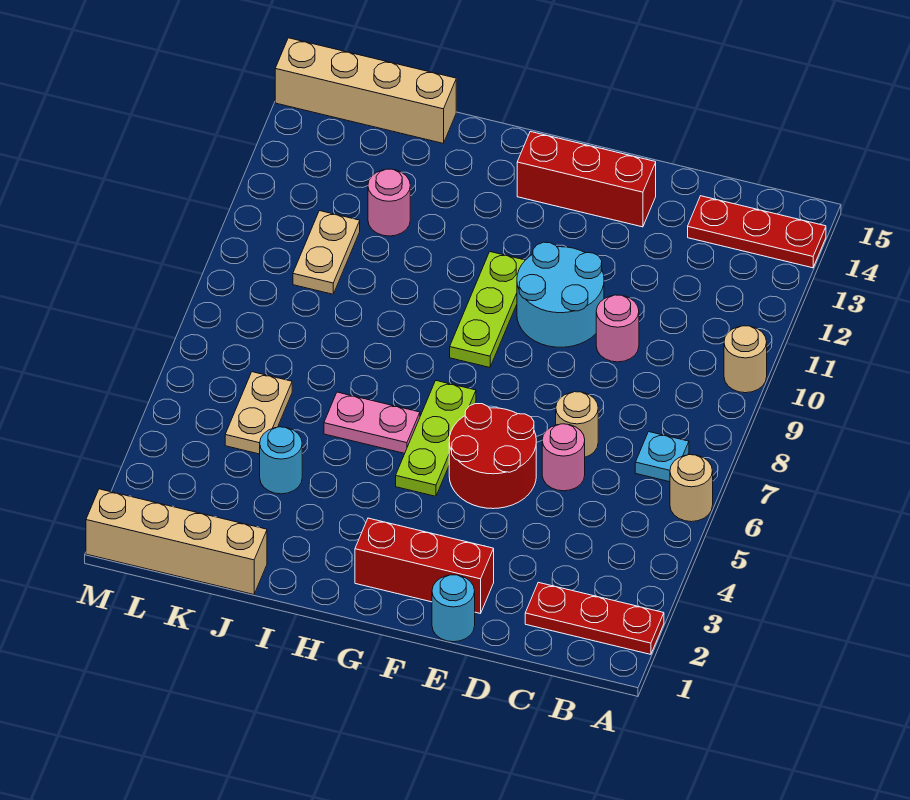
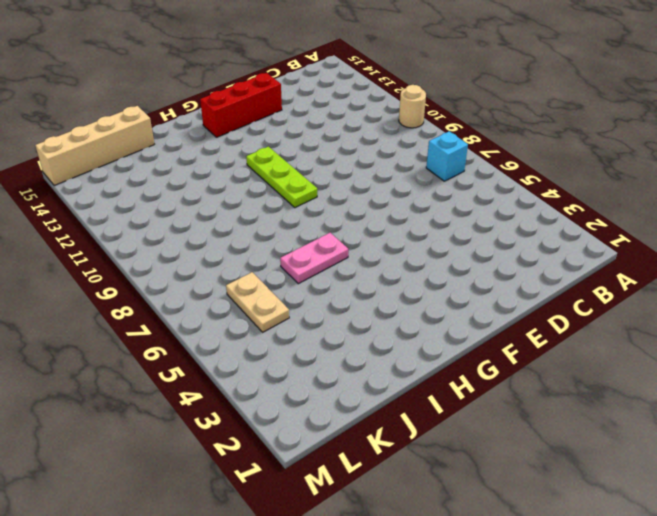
cyan brick B7 level 1 -> cyan plate B7 level 1
none -> red plate A2:C2 level 1
none -> tan round brick A6 level 1
none -> red plate A14:C14 level 1

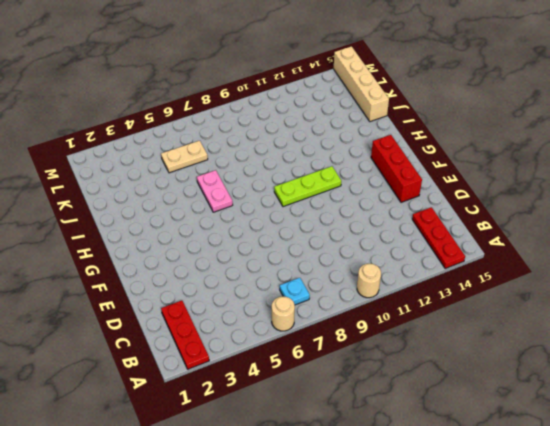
none -> pink round brick D6 level 1
none -> tan round brick D7 level 1
none -> pink round brick D10 level 1

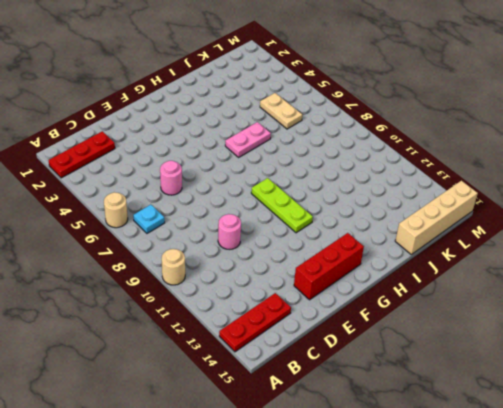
none -> tan round brick D7 level 1
none -> cyan round brick E1 level 1
none -> red brick E2:G2 level 1

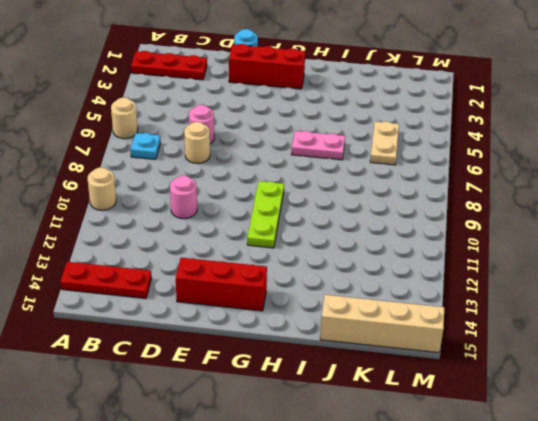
none -> red round brick E5:F6 level 1
none -> cyan round brick E10:F11 level 1
none -> lime plate G5:G7 level 1

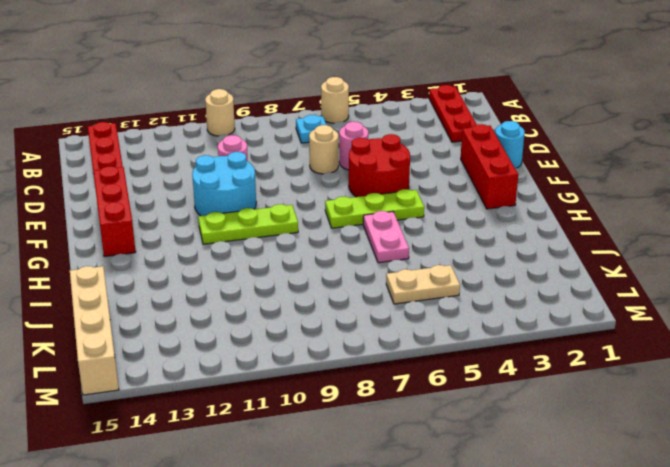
none -> tan brick J1:M1 level 1
none -> cyan round brick J4 level 1
none -> pink round brick J12 level 1

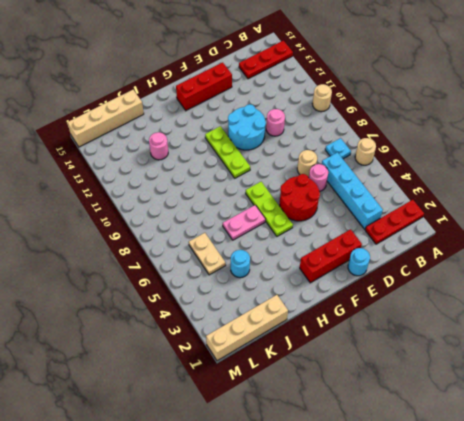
cyan brick C3:C6 level 1 -> none
none -> tan plate K10:K11 level 1

